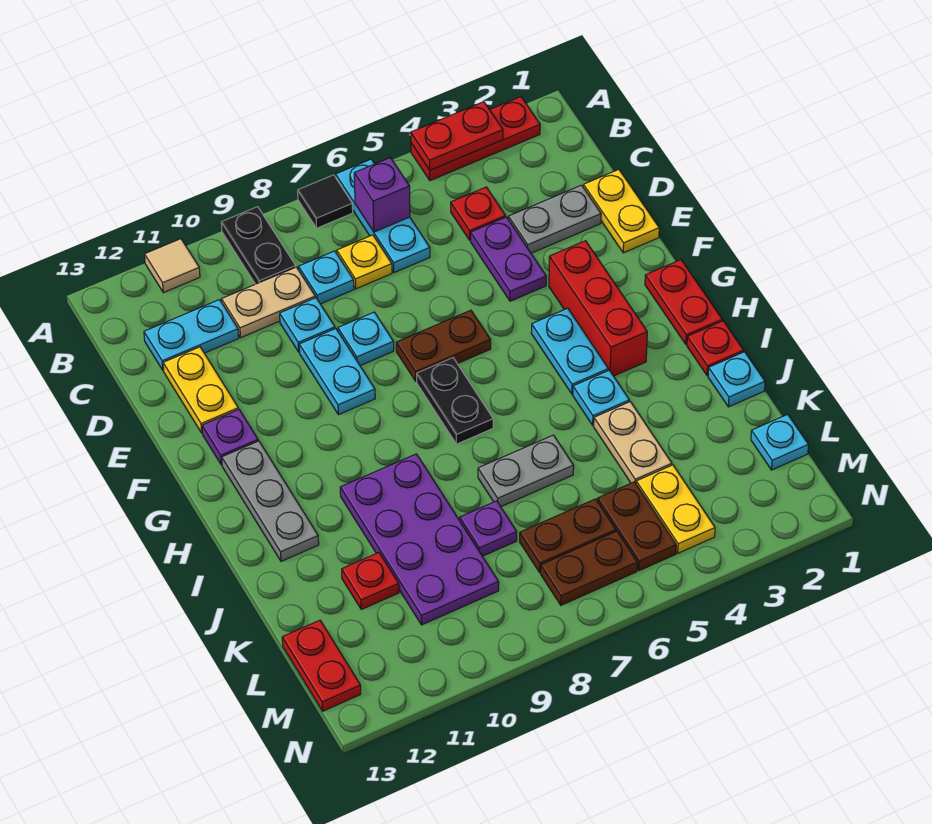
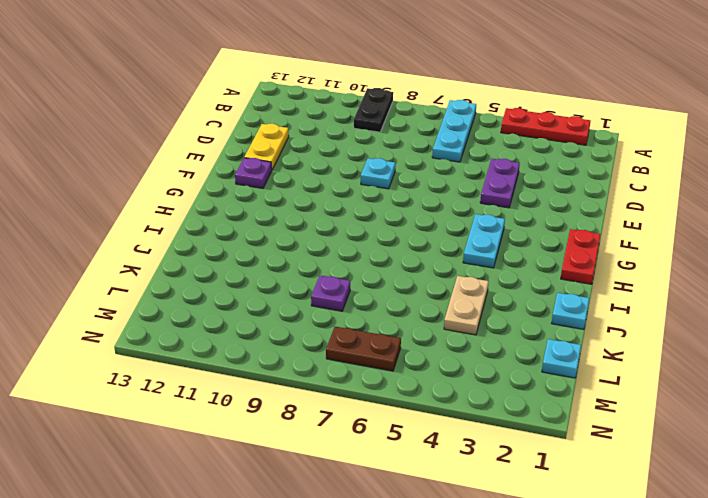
none -> black tile A7 level 1
none -> tan tile A11 level 1
none -> red plate C4 level 1
none -> yellow plate C7 level 1

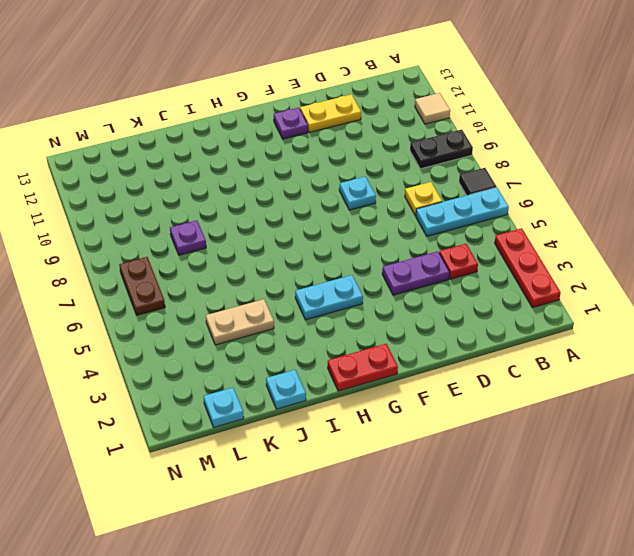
none -> cyan plate C8 level 1
none -> tan plate C9:C10 level 1
none -> cyan plate C11:C12 level 1
none -> yellow plate D1:E1 level 1

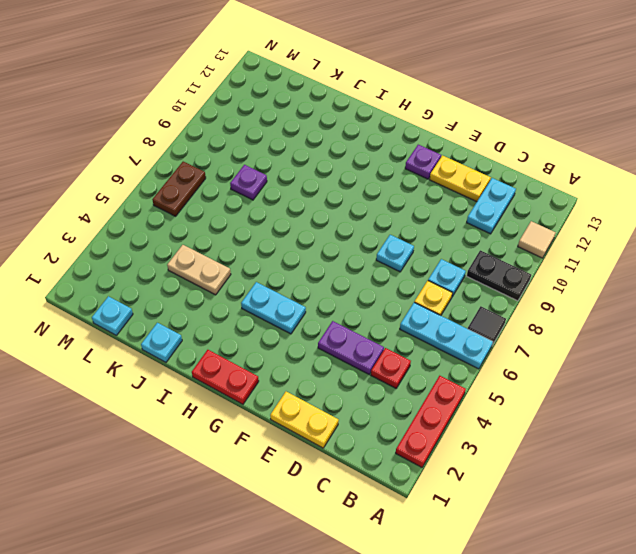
none -> tan plate C9:C10 level 1
none -> grey plate D2:D3 level 1
none -> cyan plate D9 level 1
none -> cyan plate E9:F9 level 1

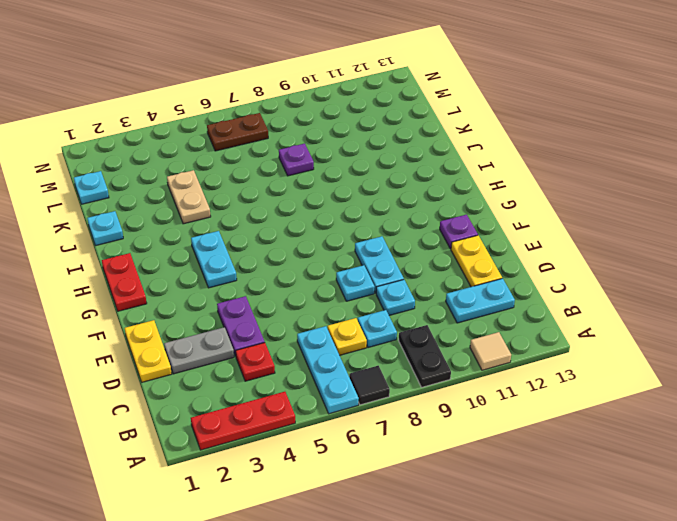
none -> tan plate C9:C10 level 1
none -> red brick F3:H3 level 1
none -> brown plate F6:F7 level 1
none -> black plate G7:H7 level 1

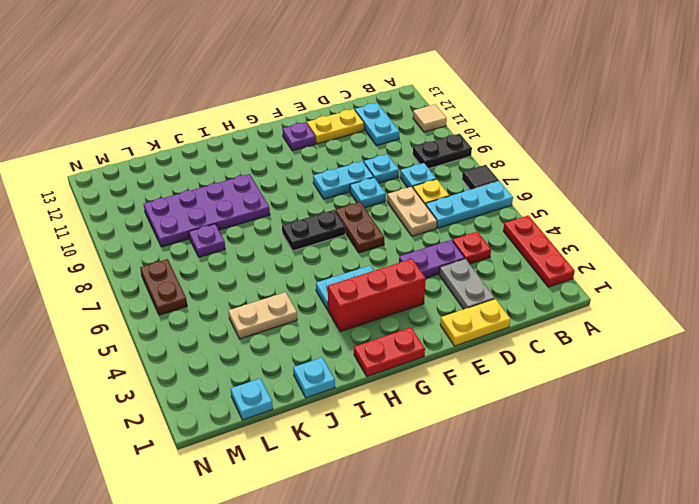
tan plate D6:D7 level 1 -> tan plate C9:C10 level 1
none -> grey plate G12:I12 level 1
none -> red plate I1 level 1
none -> cyan plate I4 level 1
none -> grey plate J6:J7 level 1

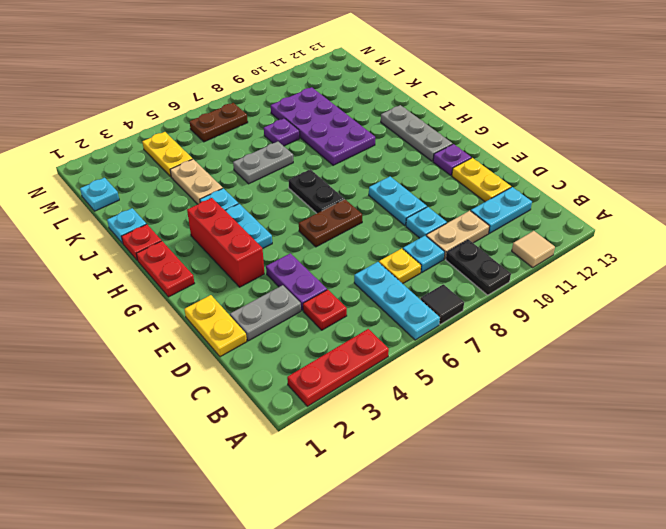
none -> cyan plate E8 level 1
none -> red plate K11 level 1
none -> brown plate L5:M5 level 1
none -> brown plate L6:L7 level 1

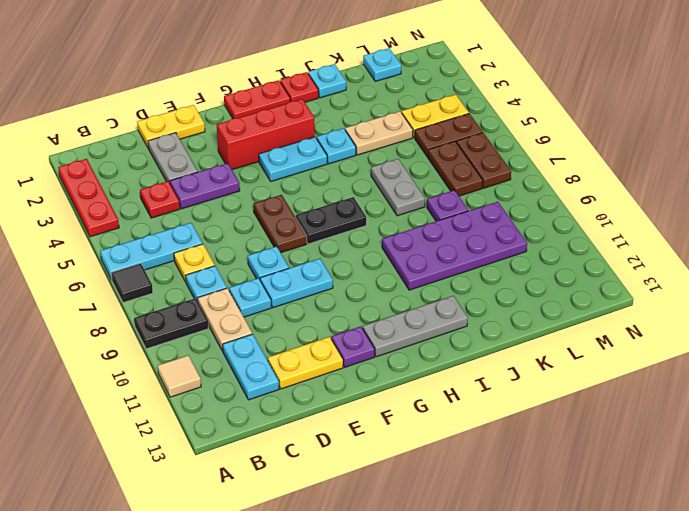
none -> red plate K11 level 1
none -> red plate L13:M13 level 1
none -> red plate A3:A4 level 2
none -> purple brick B6 level 2

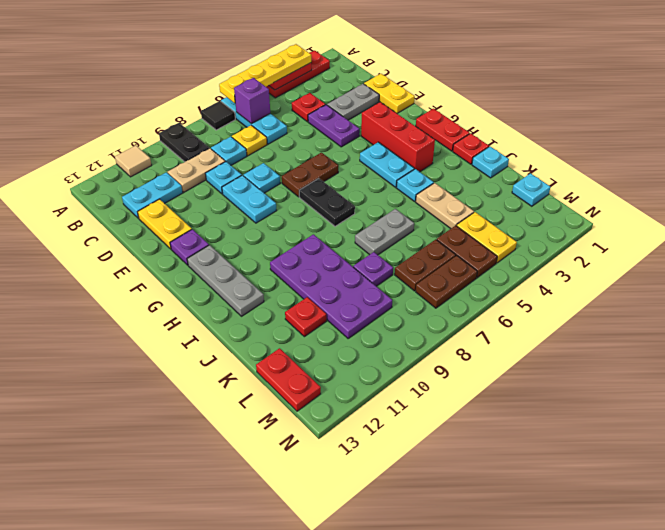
yellow plate A3:A6 level 3 -> none

